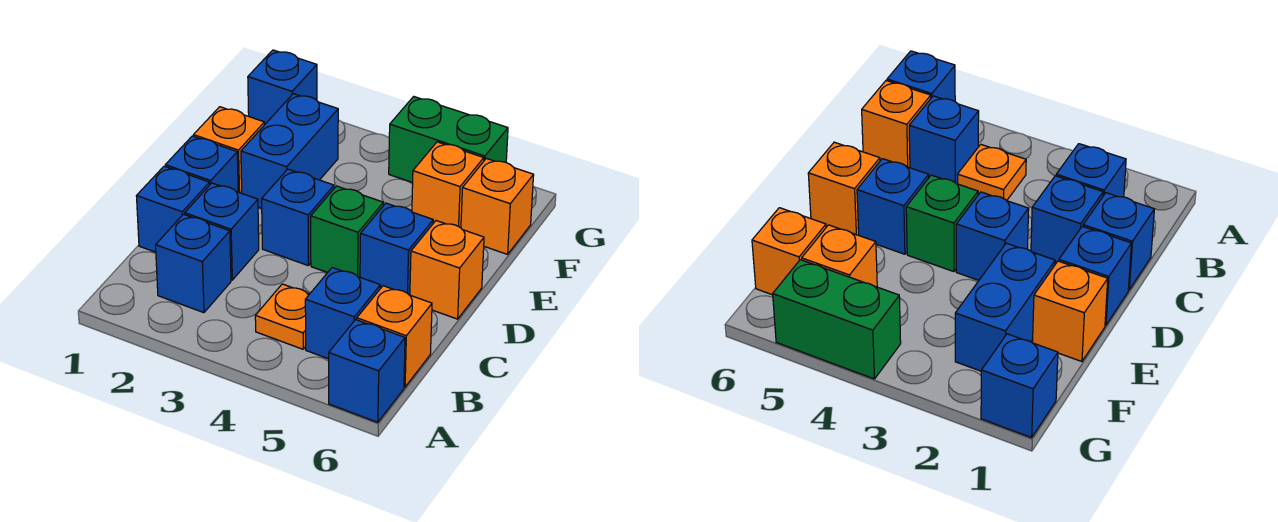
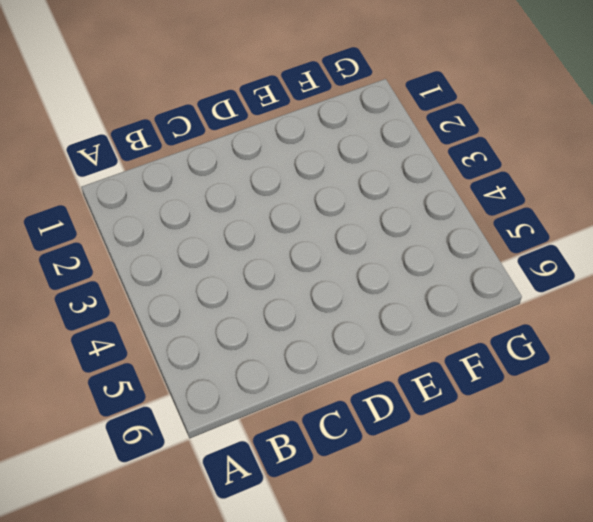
none -> blue brick A6 level 1
none -> blue brick B2 level 1
none -> orange plate B4 level 1

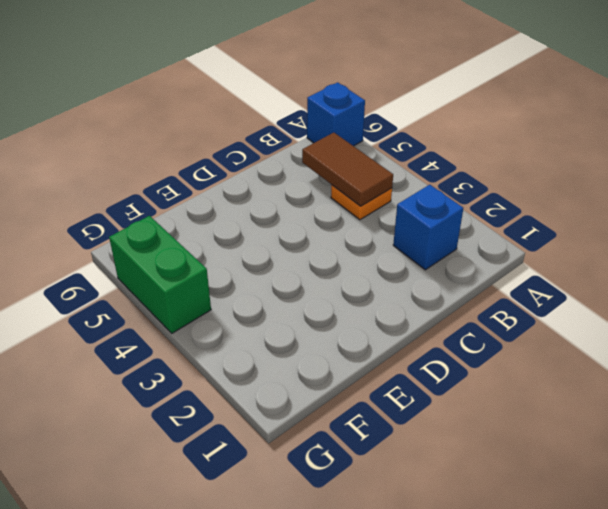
brown tile B4:B5 level 2 -> none
none -> blue brick B5 level 1
none -> orange brick B6 level 1
none -> blue brick C1 level 1

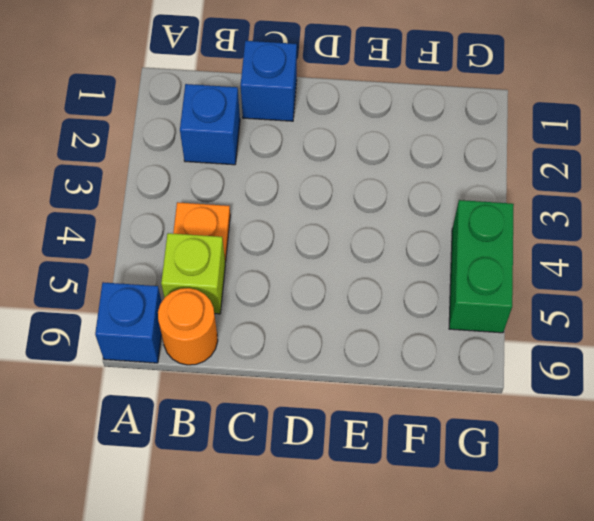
lime brick B5 level 1 -> blue brick B5 level 1
orange round brick B6 level 1 -> orange brick B6 level 1
none -> blue brick C2 level 1
none -> blue brick D1 level 1
none -> blue brick D3 level 1

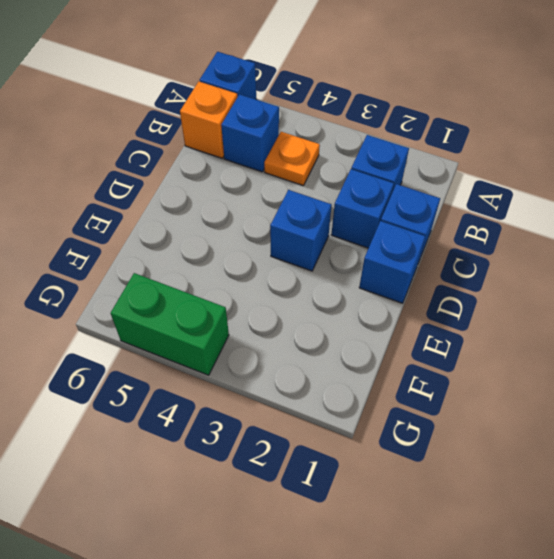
none -> green brick D4 level 1
none -> blue brick D5 level 1
none -> orange brick D6 level 1

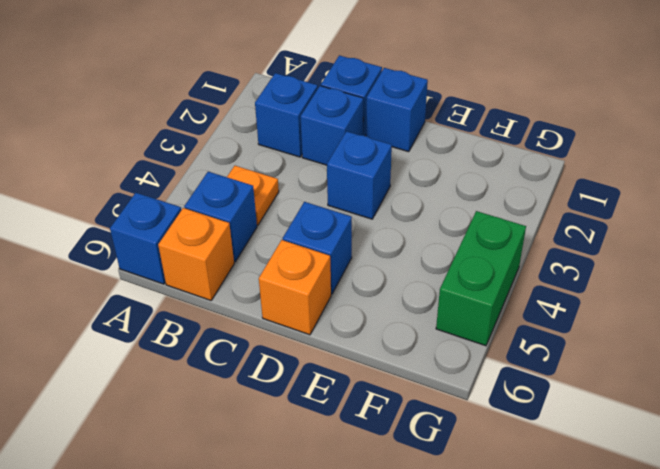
none -> green brick D4 level 1
none -> orange brick E1 level 1
none -> blue brick E2:F2 level 1

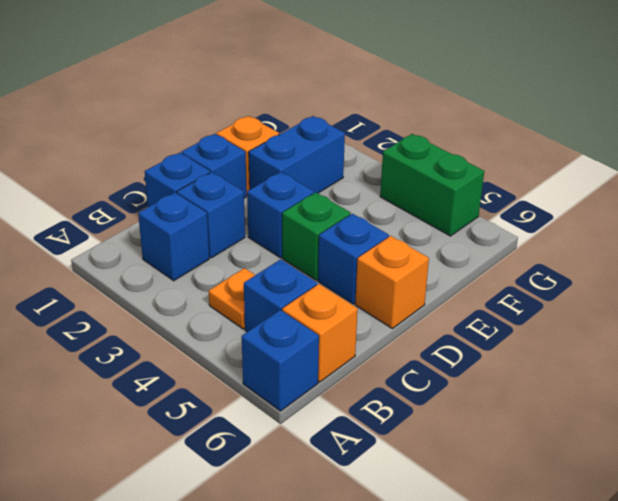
none -> orange brick F5 level 1
none -> orange brick F6 level 1
none -> blue brick G1 level 1

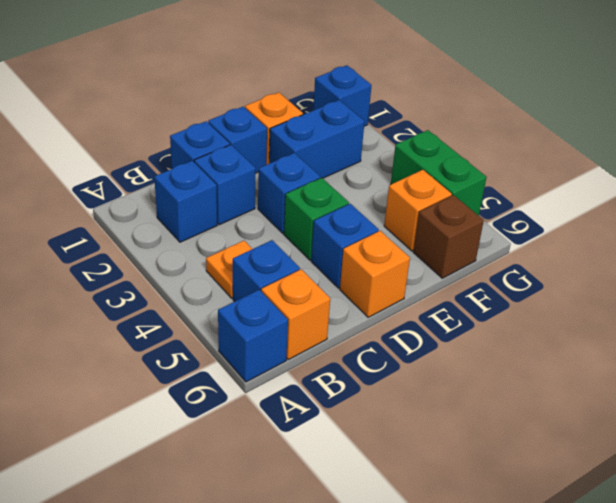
brown brick F6 level 1 -> orange brick F6 level 1

